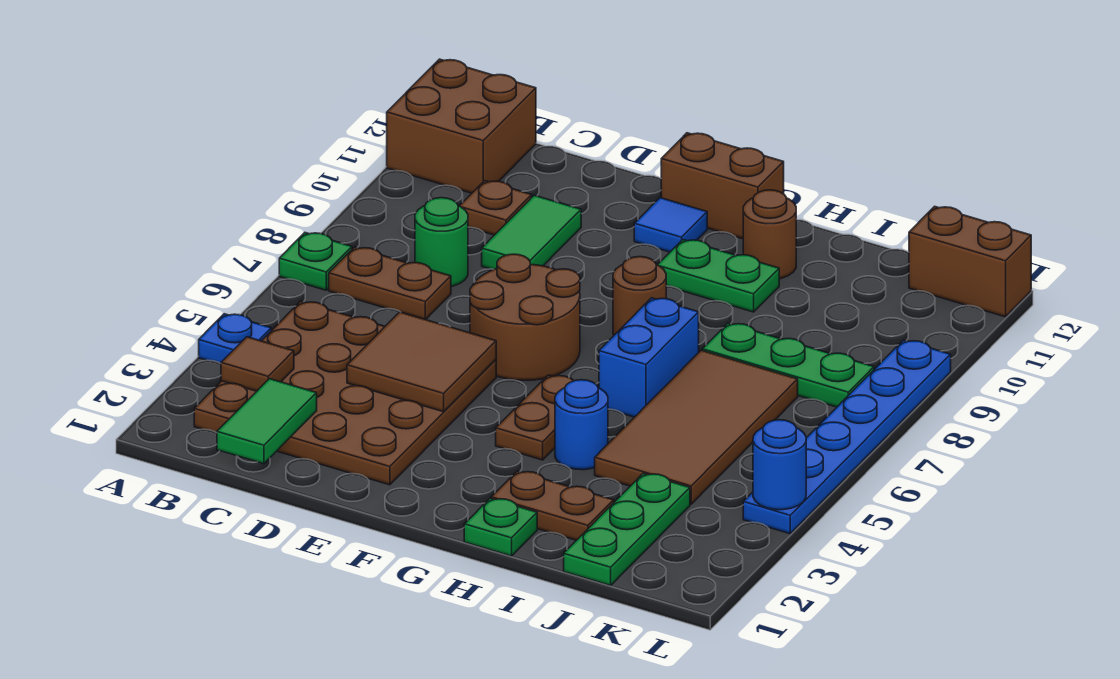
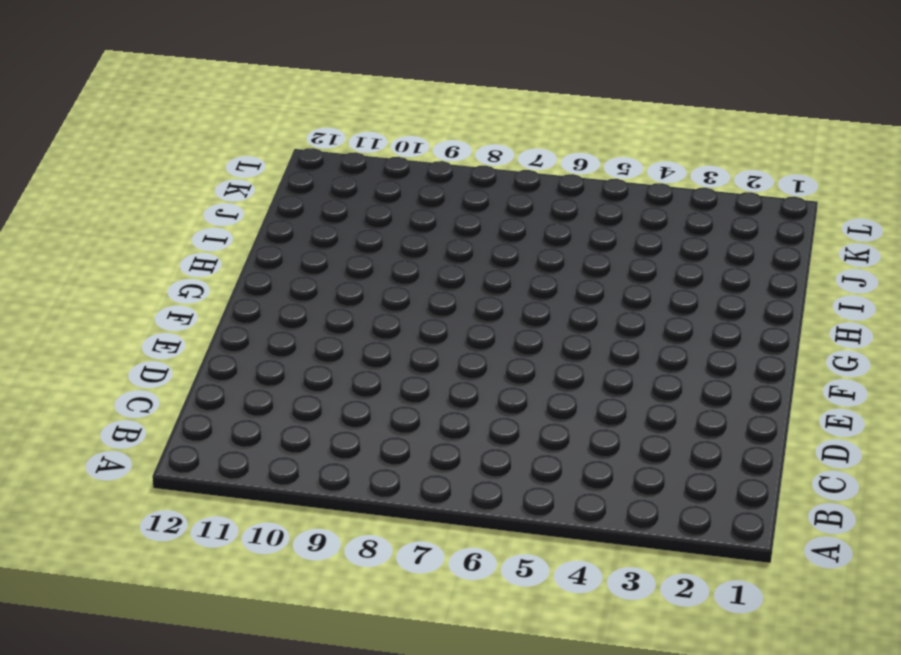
none -> blue plate A4 level 1
none -> green plate A7 level 1
none -> brown brick A11:B12 level 1

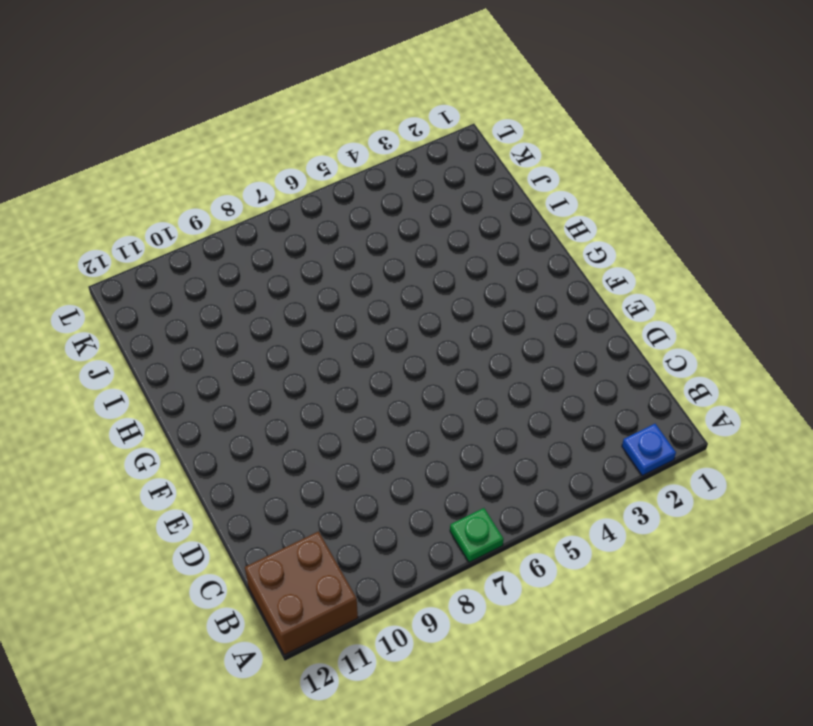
blue plate A2 level 1 -> blue plate A4 level 1
none -> brown plate B2:E5 level 1
none -> brown plate B7:C7 level 1
none -> green round brick C8 level 1

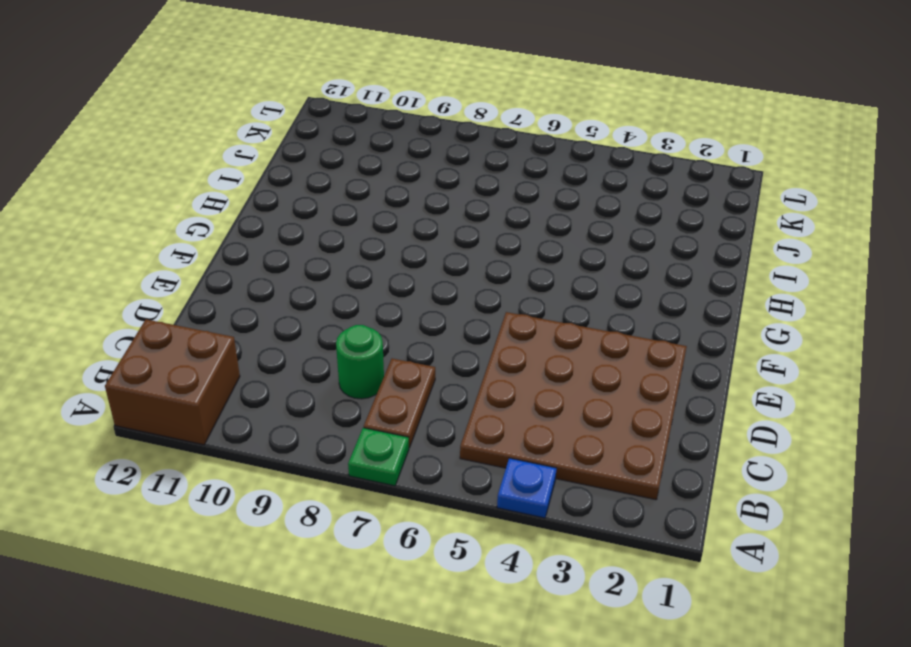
none -> brown plate C10 level 1
none -> green tile D9:D10 level 1
none -> brown round brick E6:F7 level 1

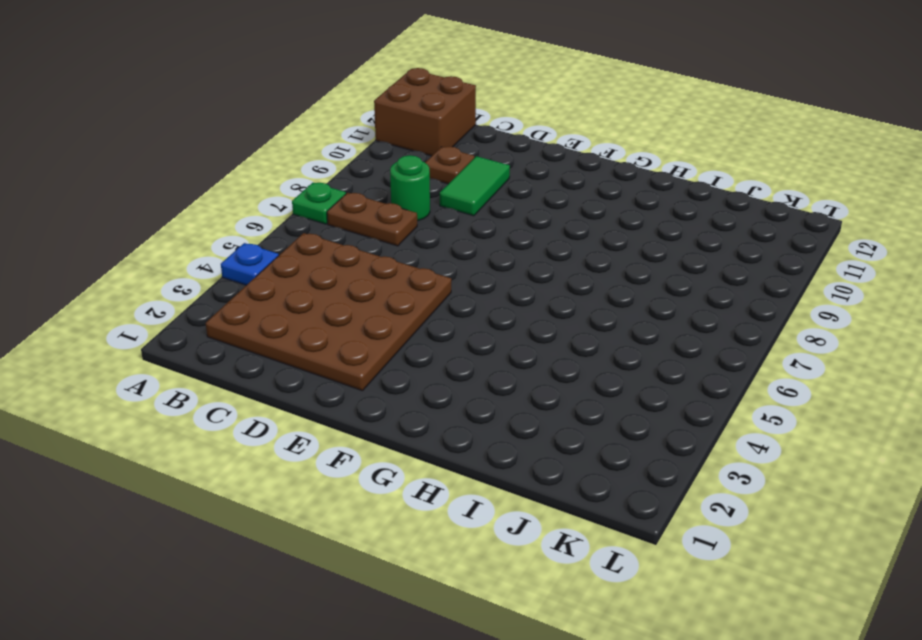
none -> brown round brick E6:F7 level 1
none -> blue tile F11 level 1
none -> brown brick F12:G12 level 1

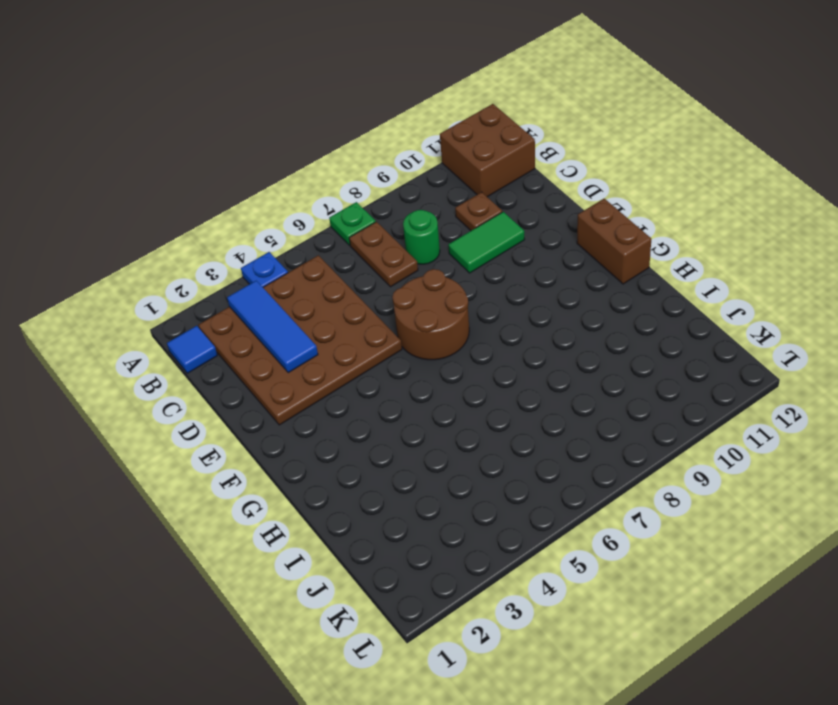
blue tile B1 level 1 -> blue tile F11 level 1
blue tile B3:D3 level 2 -> brown tile B3 level 2
none -> brown plate G4:G5 level 1
none -> brown round brick G8 level 1
none -> green plate G10:H10 level 1

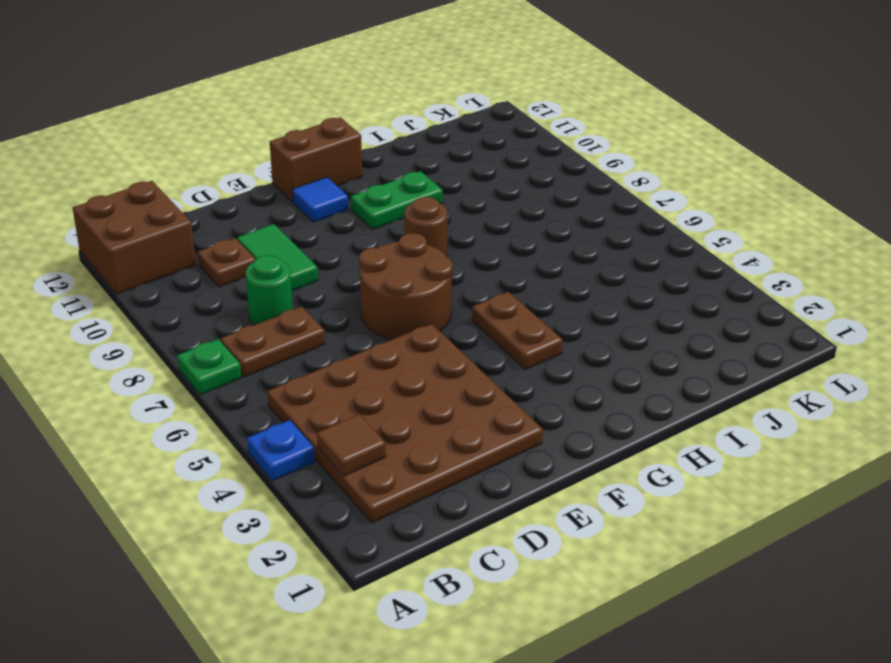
none -> green plate H1 level 1
none -> brown plate H2:I2 level 1
none -> blue round brick H4 level 1

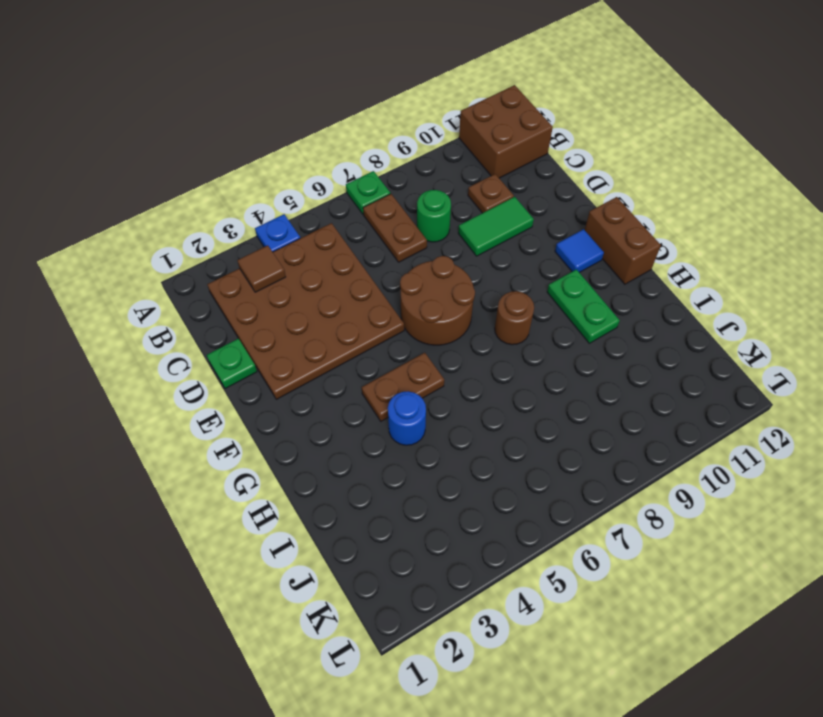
green plate D1 level 1 -> green plate H1 level 1
none -> brown plate H2:I2 level 1
none -> blue brick H6:H7 level 1
none -> brown round brick H11 level 1

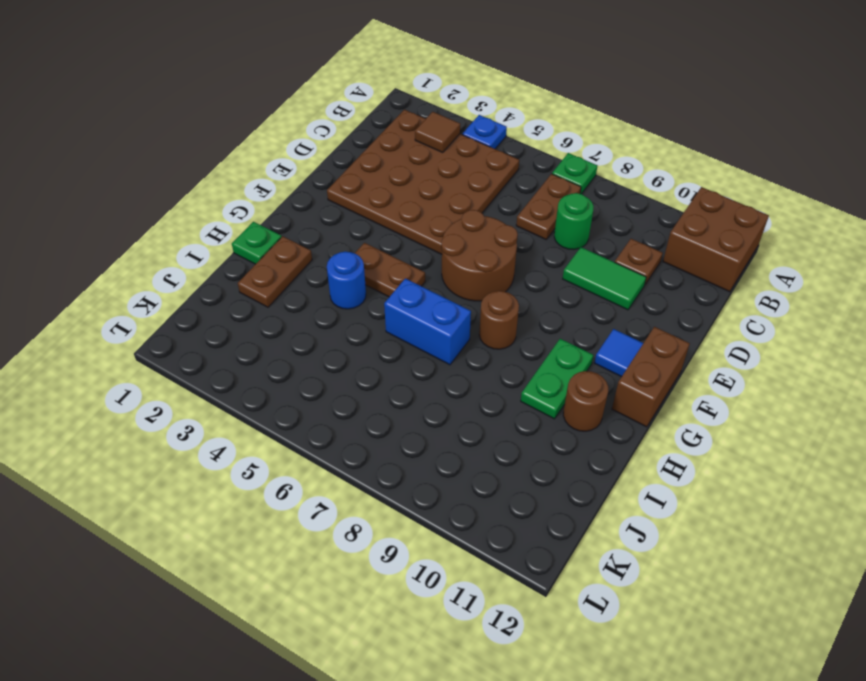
none -> brown tile I4:J7 level 1
none -> green plate I8:K8 level 1
none -> green plate J1:J3 level 1

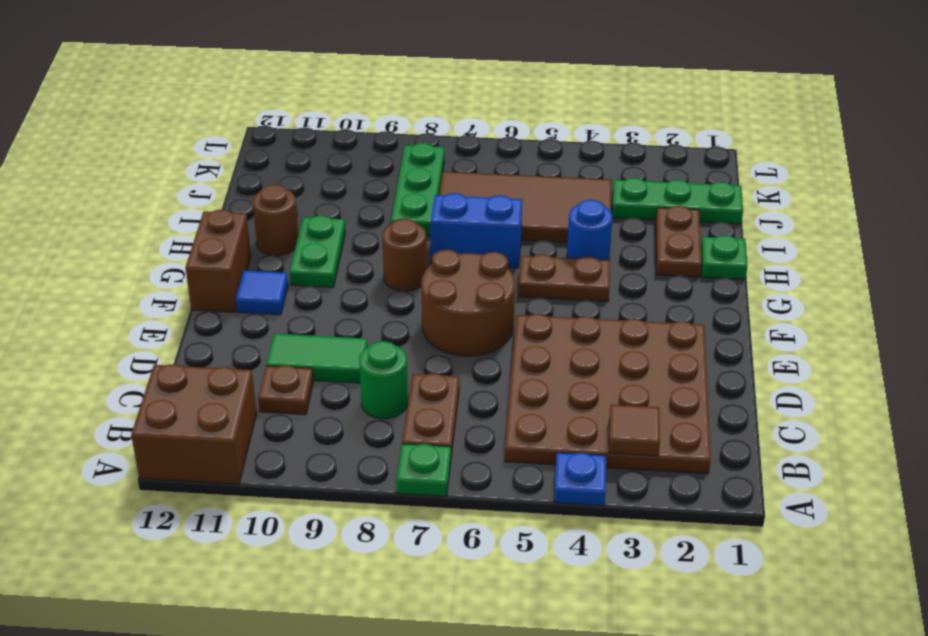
none -> brown brick K12:L12 level 1
none -> blue plate L4:L9 level 1
none -> green tile C1:C2 level 2

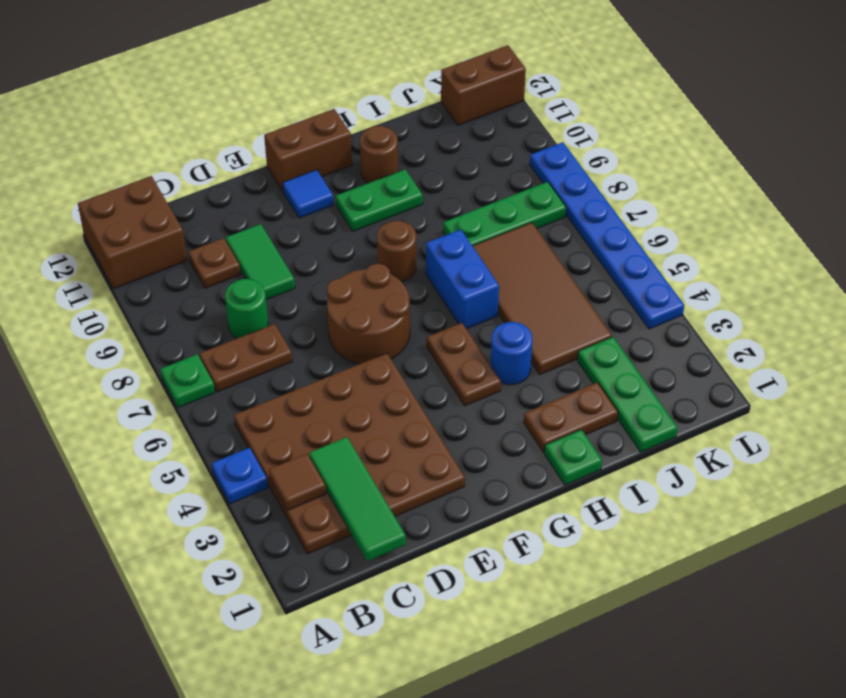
green tile C1:C3 level 2 -> green tile C1:C2 level 2
none -> brown tile D4:E5 level 2
none -> blue round brick L4 level 2

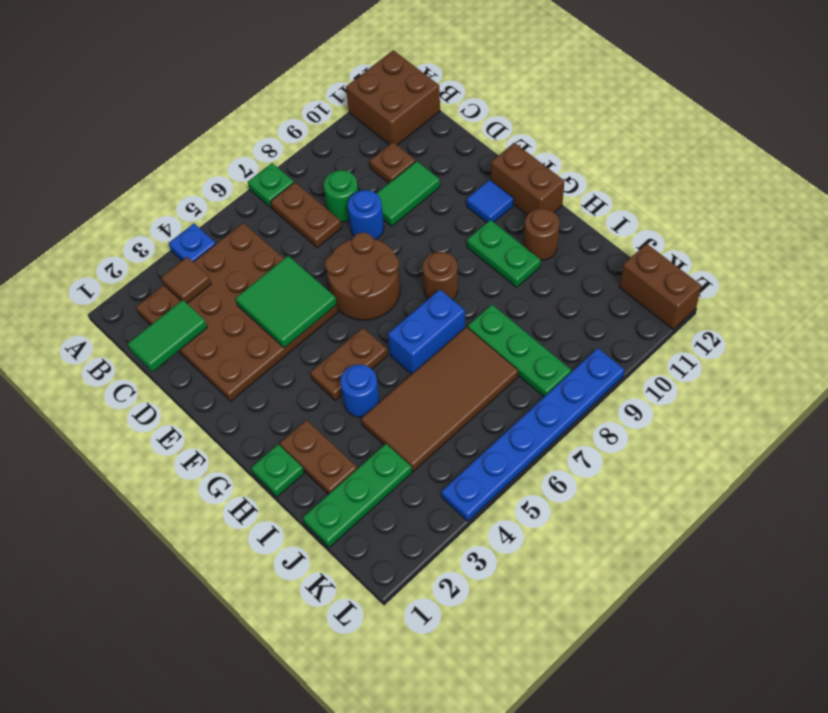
green tile D4:E5 level 2 -> brown tile D4:E5 level 2
blue round brick D8 level 1 -> blue round brick L4 level 2

